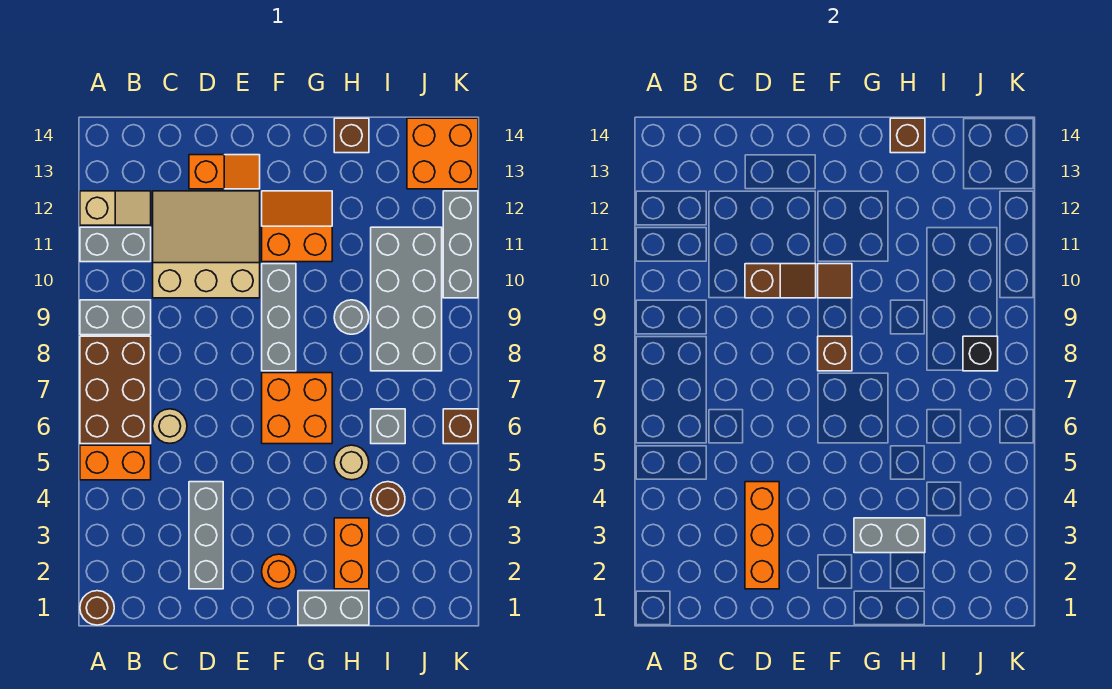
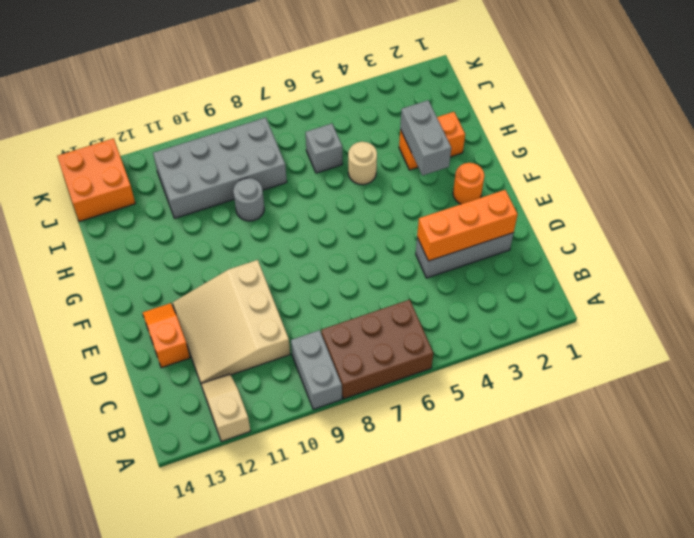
none -> brown round brick A1 level 1
none -> orange brick A5:B5 level 1
none -> grey brick A11:B11 level 1
none -> tan round brick C6 level 1

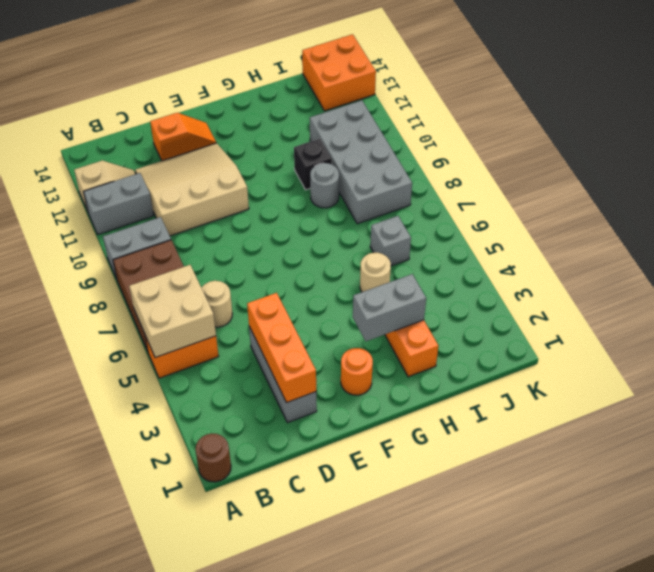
tan brick A5:B6 level 2 -> none
black brick H10 level 1 -> black brick J8 level 2
none -> orange brick F6:G7 level 1
none -> grey brick F8:F10 level 1
none -> orange slope F11:G12 level 1 top 11
none -> grey brick G1:H1 level 1

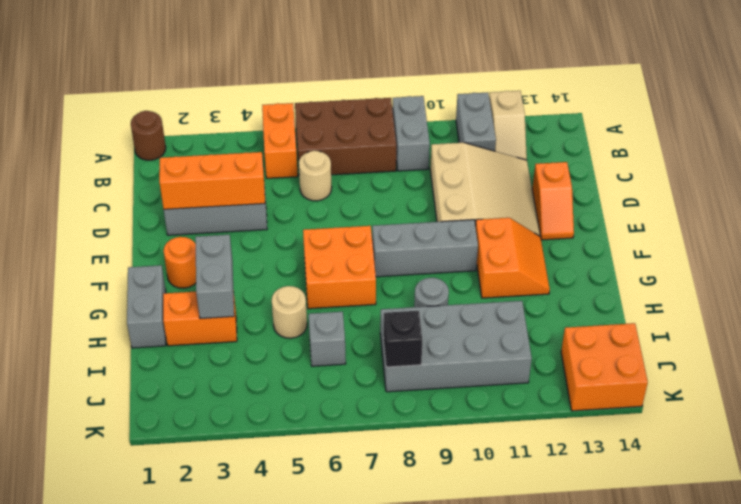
none -> brown brick H14 level 1
none -> brown round brick I4 level 1
none -> brown brick K6 level 1
none -> grey brick K10:K12 level 1

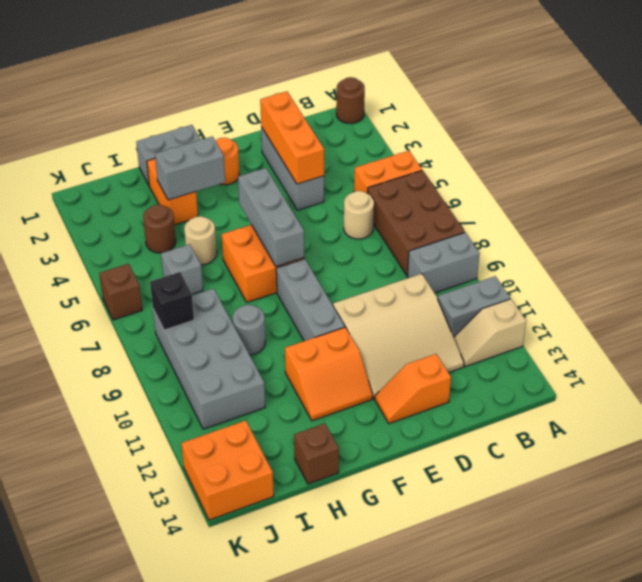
grey brick F5:F7 level 2 -> grey brick K10:K12 level 1
none -> brown slope D10:E10 level 2 top D
none -> brown brick F8 level 2
none -> brown tile F10 level 2
none -> brown brick H14 level 2

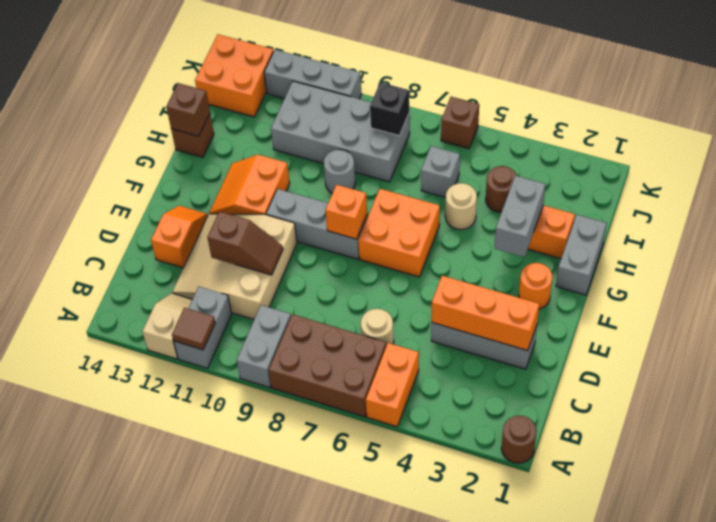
brown tile A11 level 2 -> brown tile F10 level 2
brown slope D10:D11 level 2 top 11 -> brown slope D10:E10 level 2 top D
orange brick F8 level 2 -> brown brick F8 level 2

